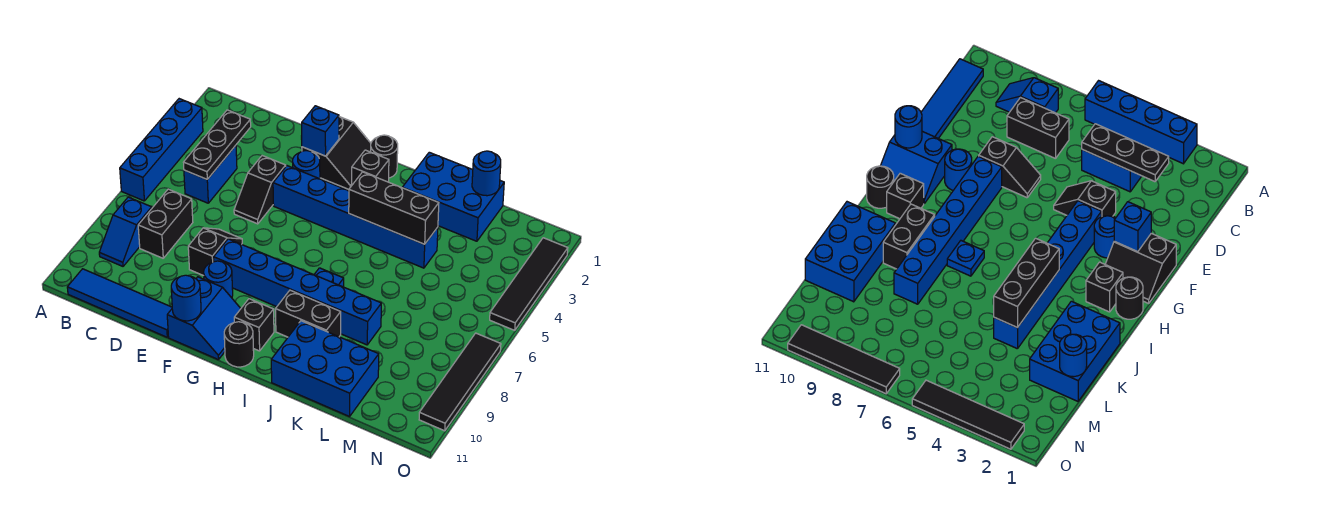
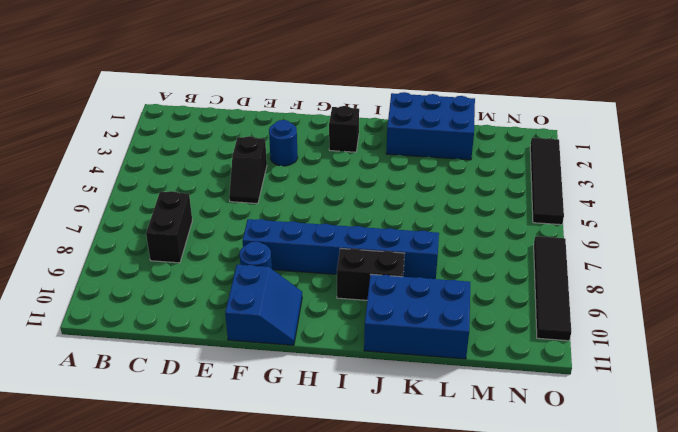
none -> blue brick A3:A6 level 1
none -> blue slope B8:B9 level 1 top 8
none -> blue tile B11:E11 level 1

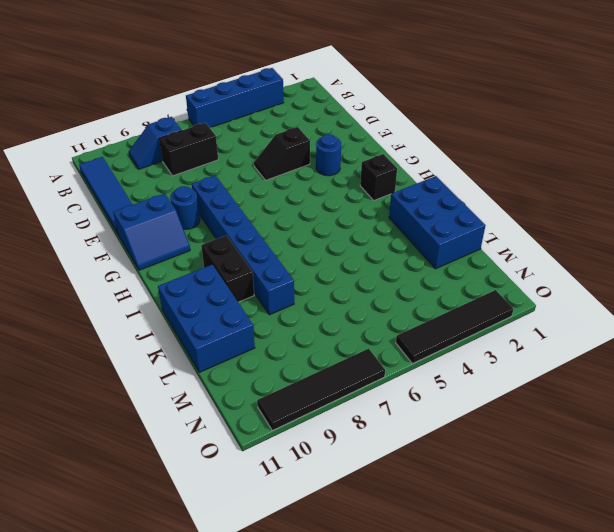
none -> blue brick C4:C5 level 1
none -> black slope E7:E8 level 1 top 8
none -> black slope F1:G2 level 1 top F

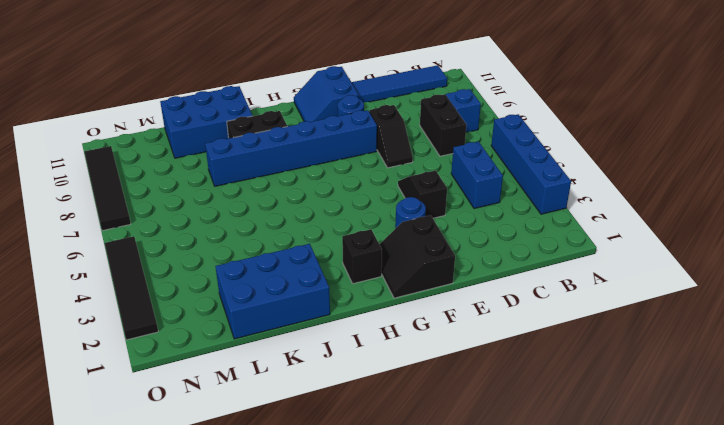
none -> blue brick F4:K4 level 1
none -> black round brick H1 level 1
none -> black brick H10 level 1

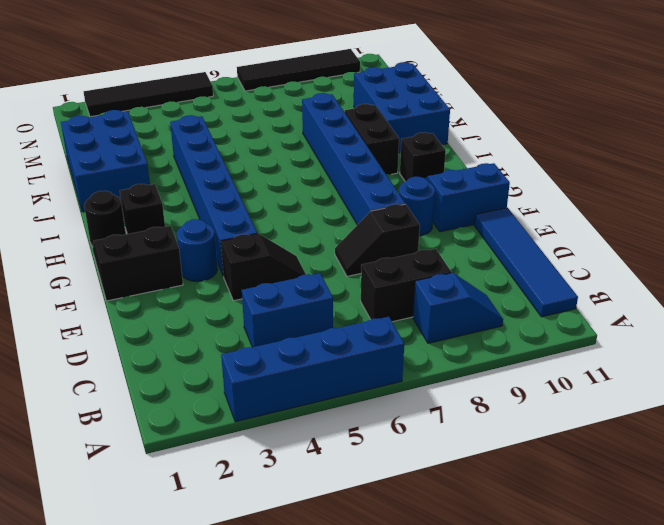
none -> black round brick H11 level 1
none -> blue plate I7 level 1
none -> black plate C3:C5 level 2

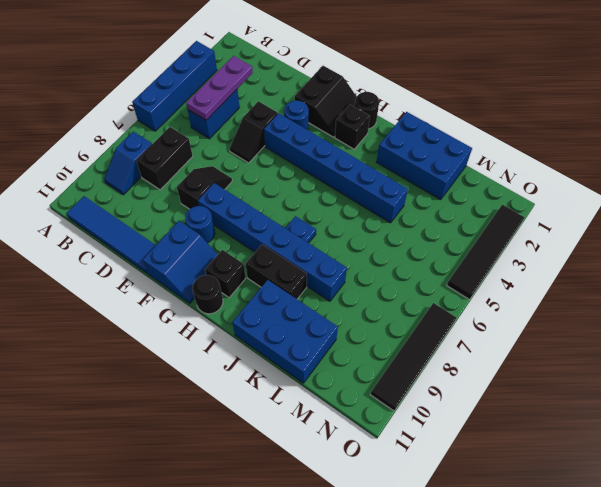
purple plate C3:C5 level 2 -> black plate C3:C5 level 2
none -> blue brick F2 level 2
none -> blue round brick F11 level 2
none -> black brick I4:K4 level 2

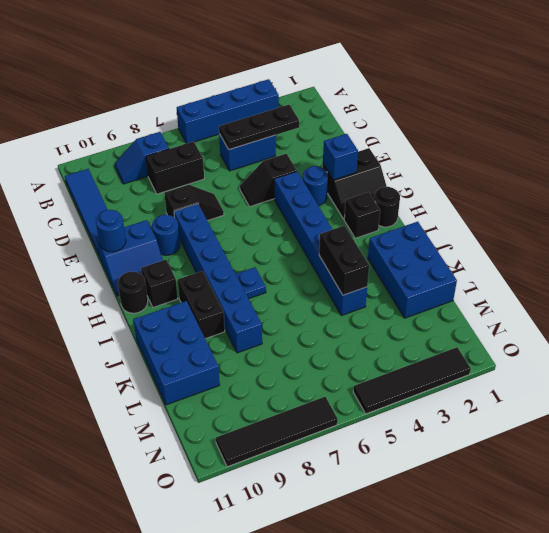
black brick J4:K4 level 2 -> black brick I4:K4 level 2
none -> blue round brick L1 level 2

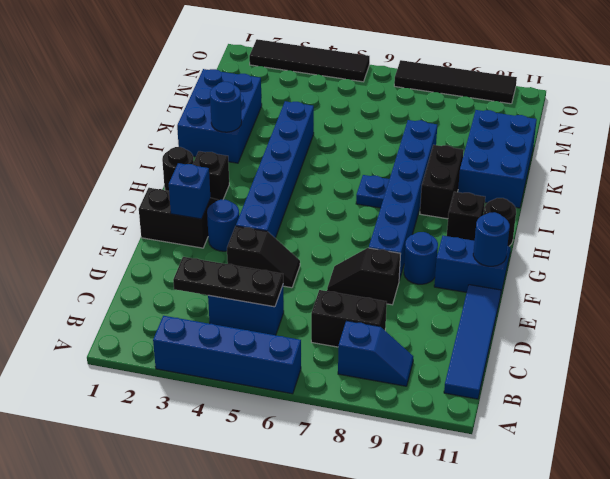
blue round brick J2 level 2 -> blue round brick L1 level 2
none -> black brick I4:K4 level 2

